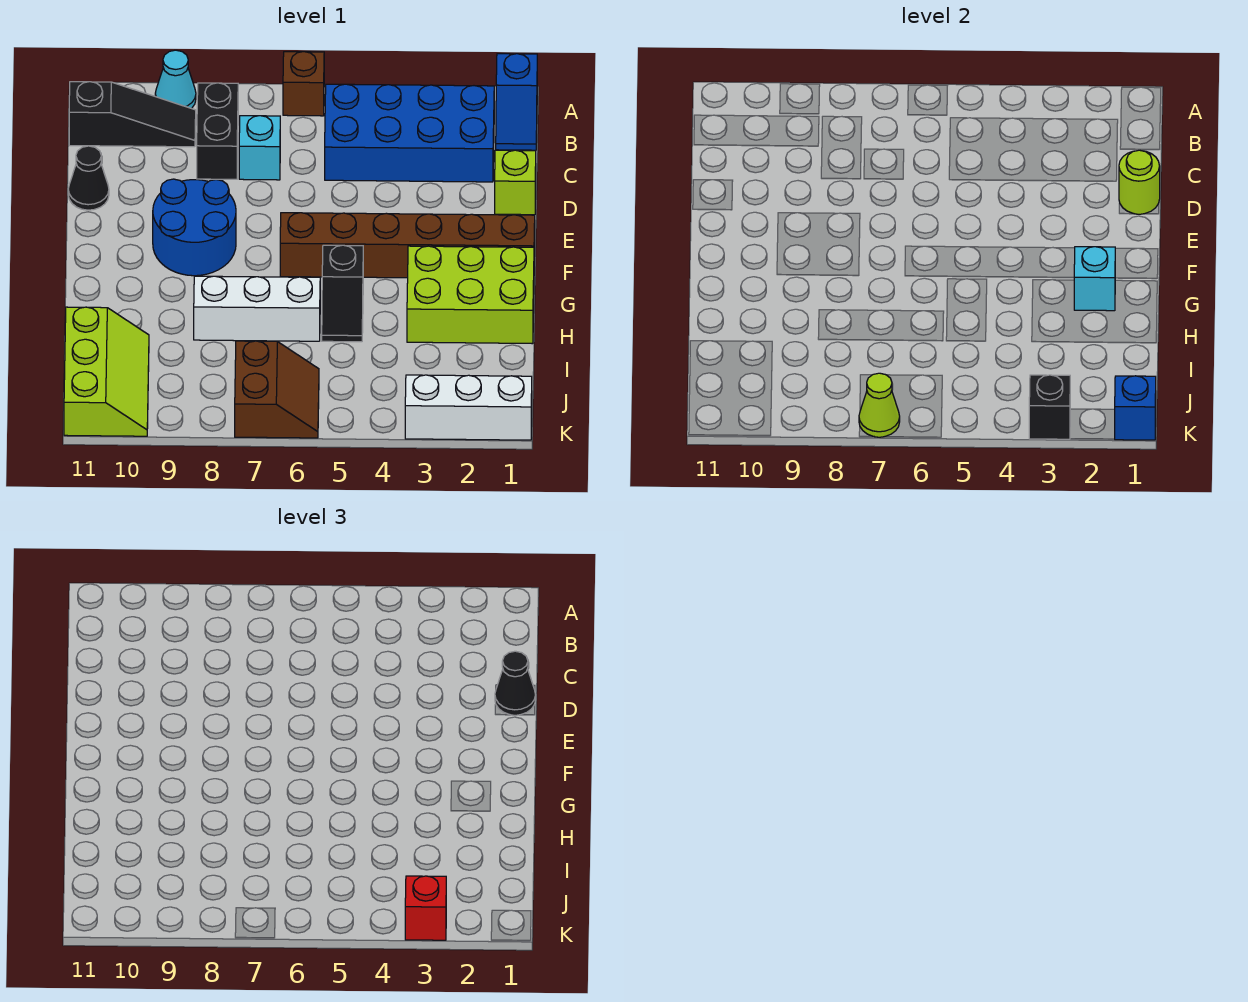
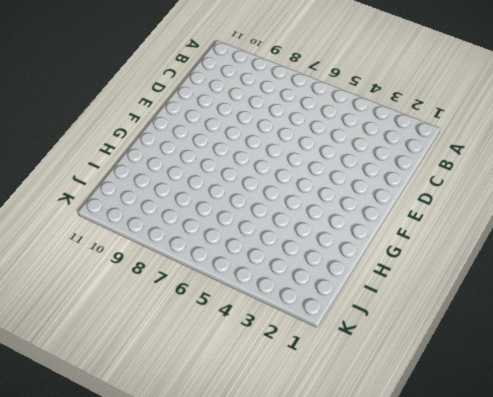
none -> blue slope A1:B1 level 1 top A
none -> brown brick A6 level 1
none -> cyan cone A9 level 1

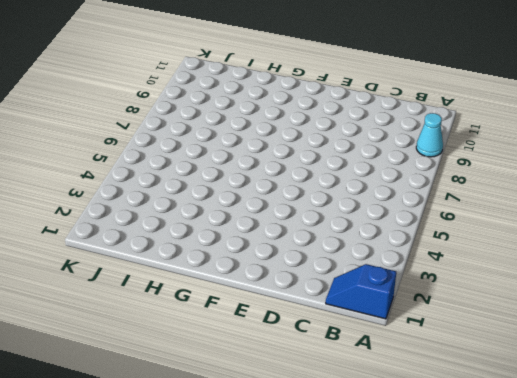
none -> brown brick A6 level 1
none -> blue brick B2:C5 level 1
none -> black brick B8:C8 level 1

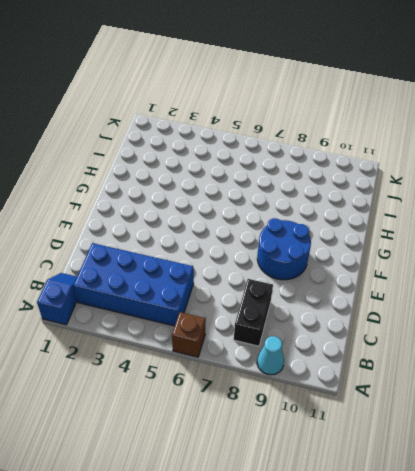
none -> black slope B9:B11 level 1 top 11
none -> cyan brick C7 level 1
none -> lime brick D1 level 1

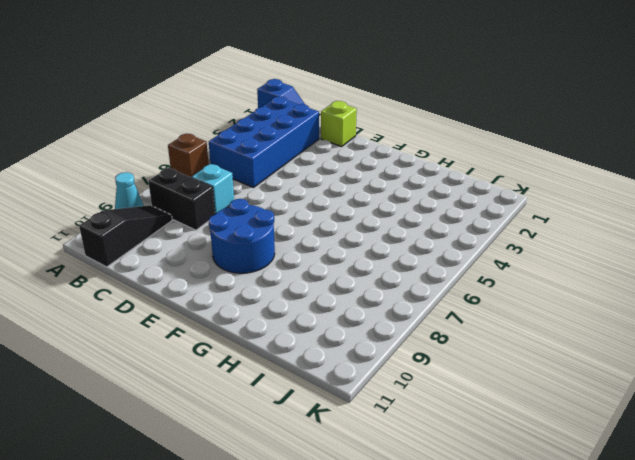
none -> black cone D11 level 1
none -> brown brick F1:F6 level 1
none -> lime brick G1:H3 level 1

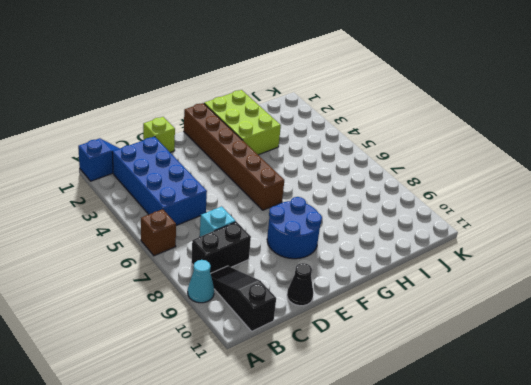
none -> black slope G5:H5 level 1 top G
none -> white brick H6:H8 level 1
none -> lime slope I10:K11 level 1 top 11

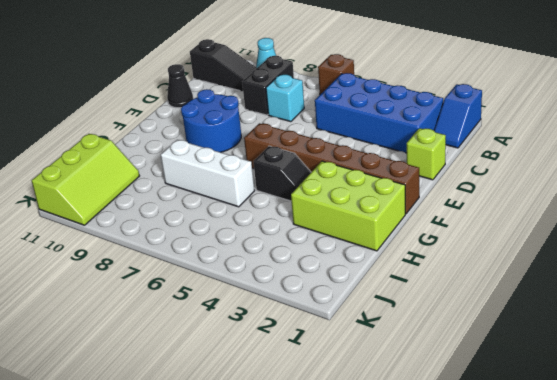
black slope G4:G5 level 1 top 5 -> black slope G5:H5 level 1 top G
none -> brown slope J6:K7 level 1 top 7
none -> white brick K1:K3 level 1
none -> lime round brick D1 level 2

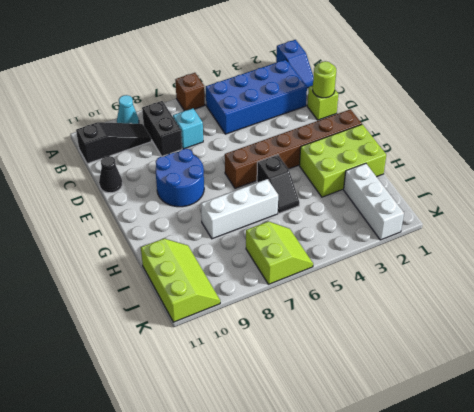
white brick I2:K2 level 1 -> white brick K1:K3 level 1
lime slope J6:K7 level 1 top 7 -> brown slope J6:K7 level 1 top 7
none -> cyan brick G2 level 2
none -> blue brick K1 level 2
none -> black brick K3 level 2

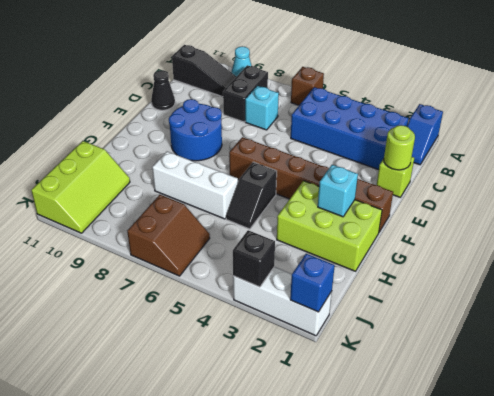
none -> lime cone K7 level 2
none -> black cone D1 level 3
none -> red brick K3 level 3

